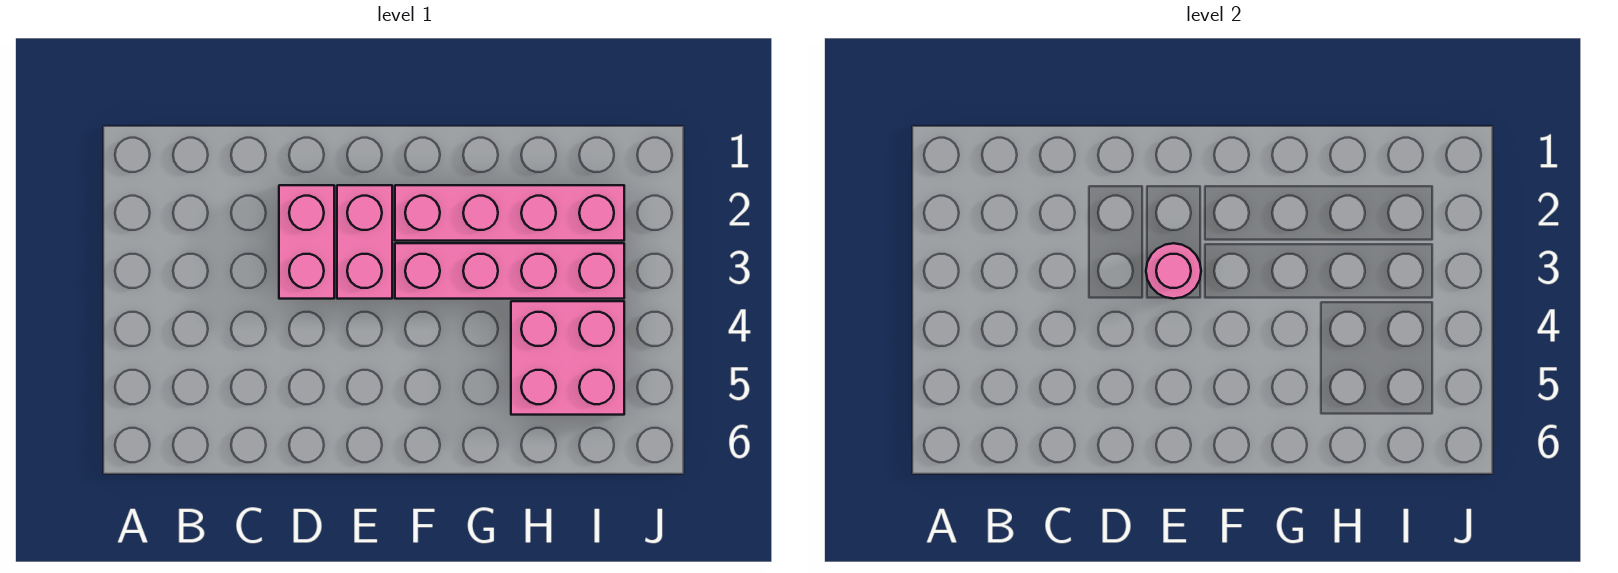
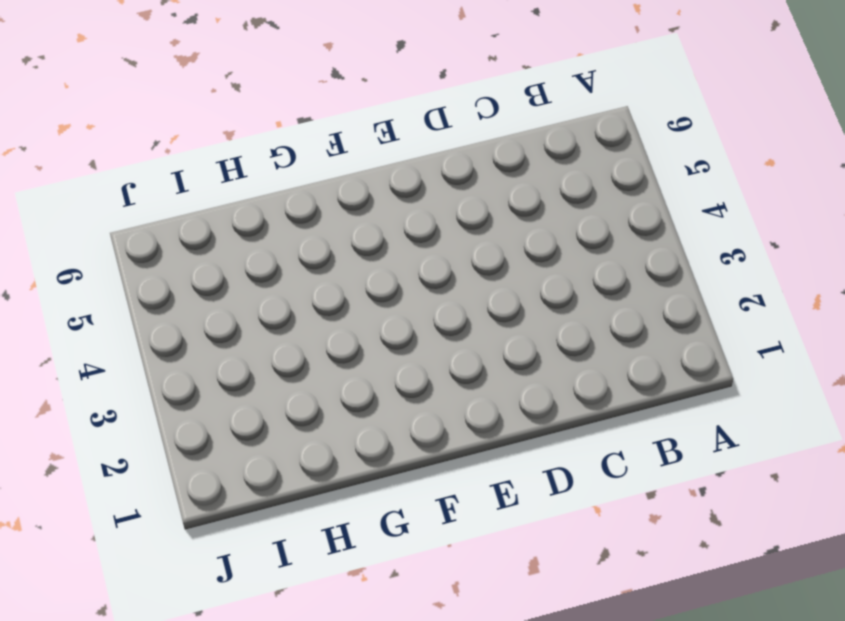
none -> pink brick D2:D3 level 1
none -> pink brick E2:E3 level 1

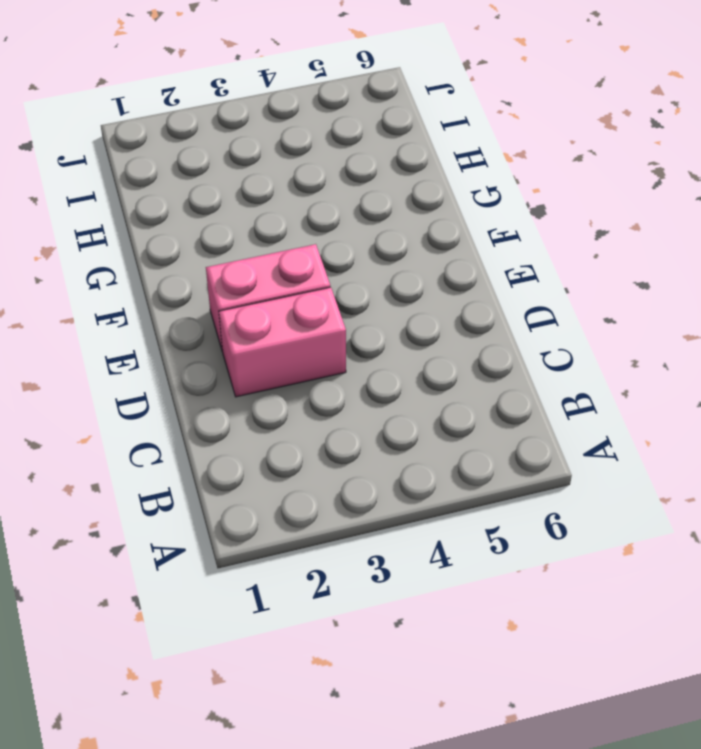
none -> pink brick F2:I2 level 1
none -> pink brick F3:I3 level 1

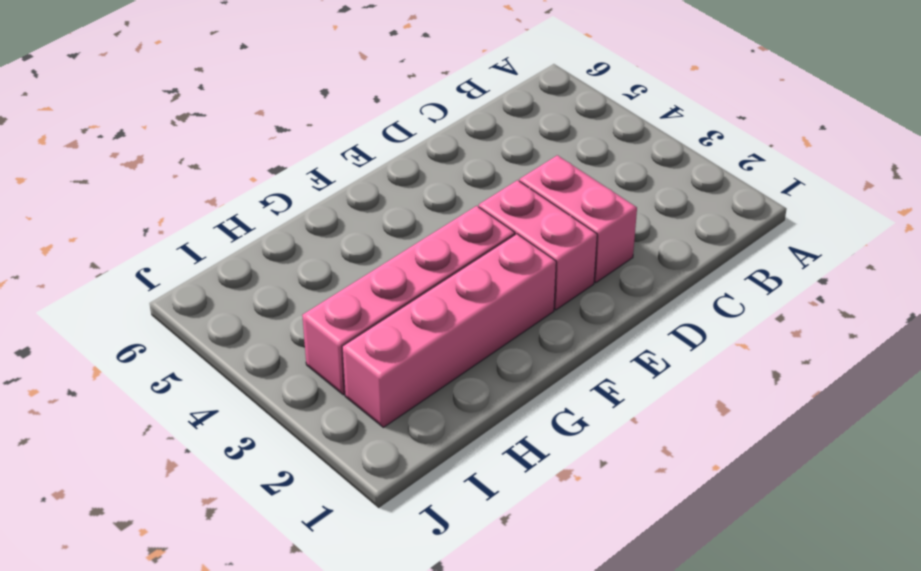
none -> pink brick H4:I5 level 1
none -> pink round brick E3 level 2

